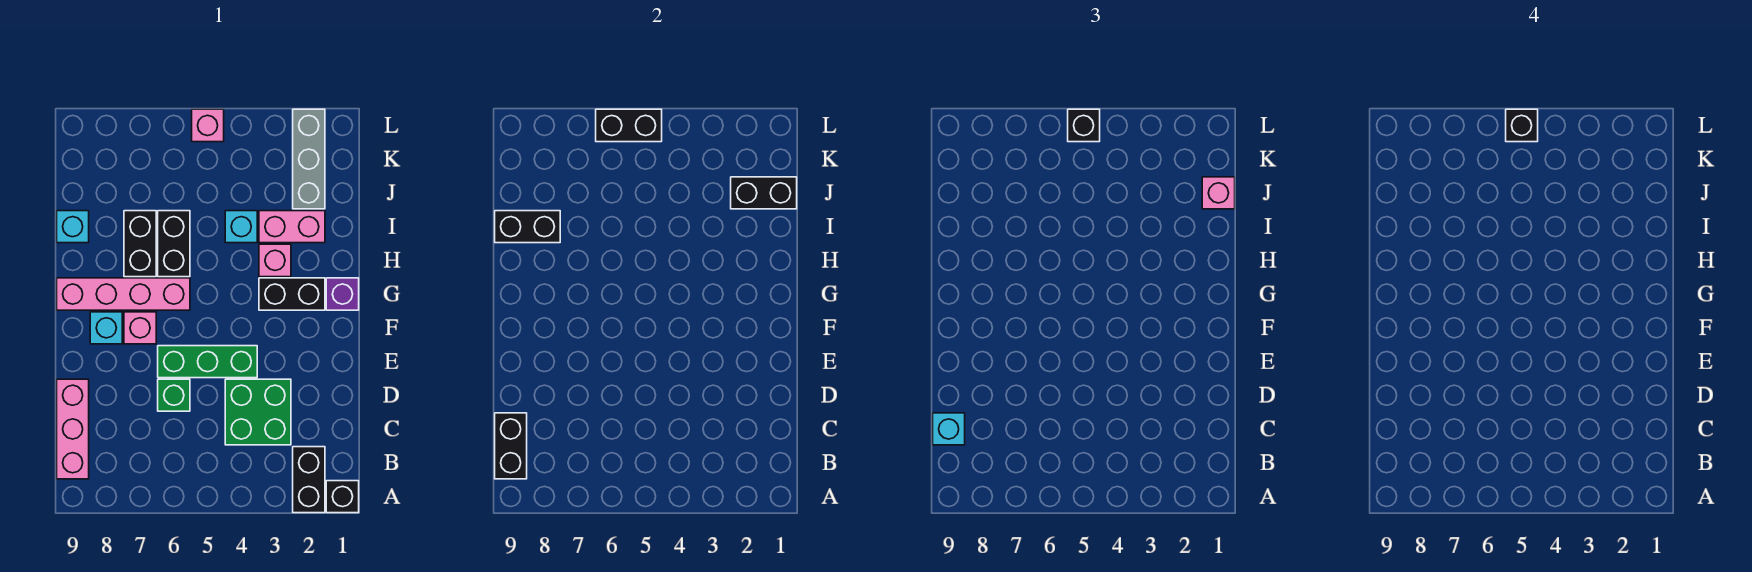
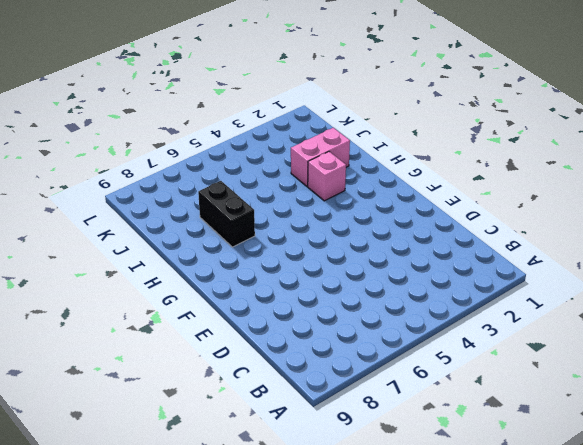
none -> black brick A1 level 1
none -> black brick A2:B2 level 1
none -> pink brick B9:D9 level 1

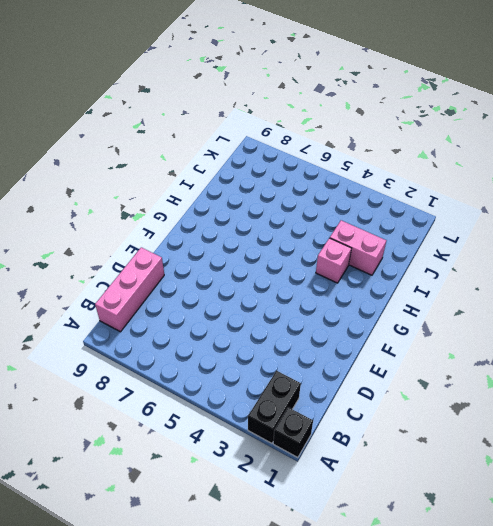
none -> green brick C3:D4 level 1
none -> green brick D6 level 1
none -> green brick E4:E6 level 1

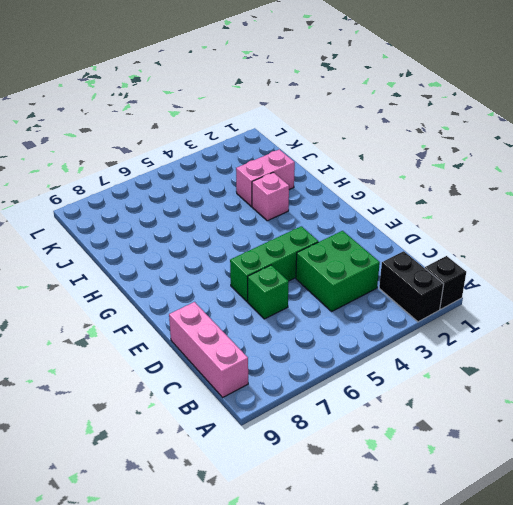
none -> pink brick F7 level 1
none -> cyan brick F8 level 1
none -> purple brick G1 level 1

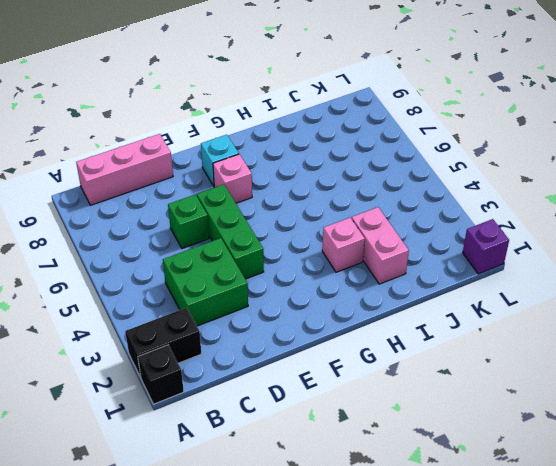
purple brick L1 level 1 -> purple brick G1 level 1
none -> black brick G2:G3 level 1
none -> pink brick G6:G9 level 1
none -> black brick H6:I6 level 1

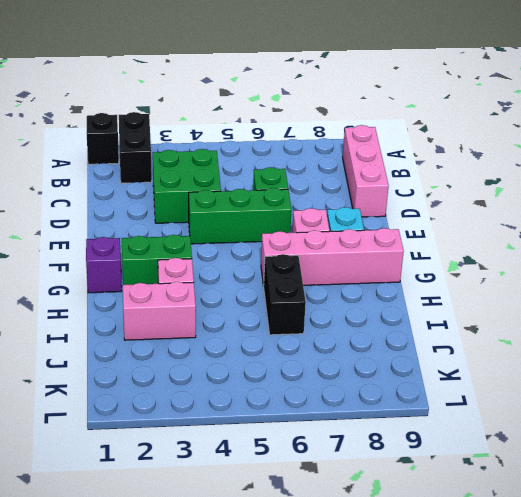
green brick G2:G3 level 1 -> black brick G2:G3 level 1
none -> black brick H7:I7 level 1
none -> cyan brick I4 level 1
none -> cyan brick I9 level 1

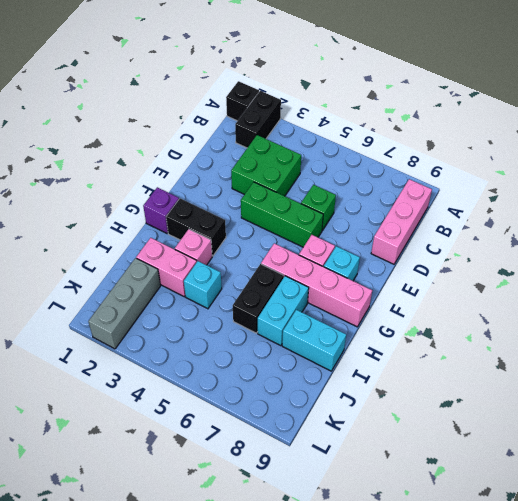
cyan brick H7:I7 level 1 -> black brick H7:I7 level 1
cyan brick I8:I9 level 1 -> cyan brick I9 level 1
none -> pink brick L5 level 1
none -> black brick B9:C9 level 2
none -> black brick I8:I9 level 2

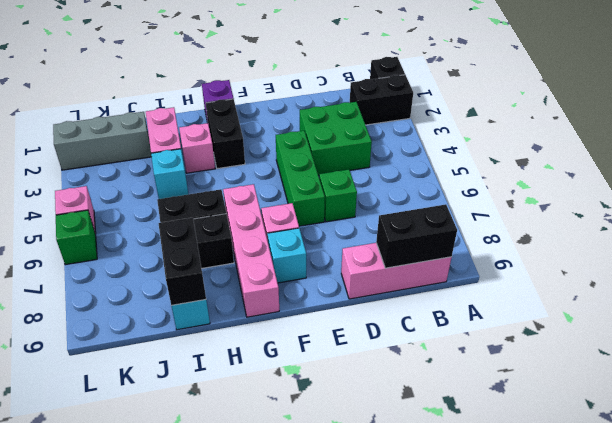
green brick L6 level 1 -> none
none -> black brick J1:J2 level 2
none -> black brick L5:L6 level 2
none -> cyan brick C9 level 3

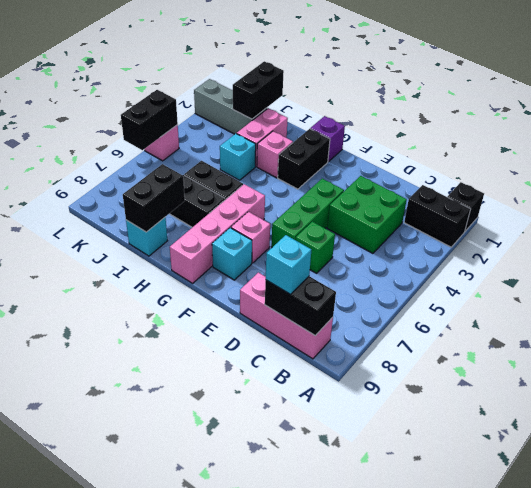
none -> pink brick J1 level 3
none -> black brick L5 level 3
none -> black brick L5 level 4

